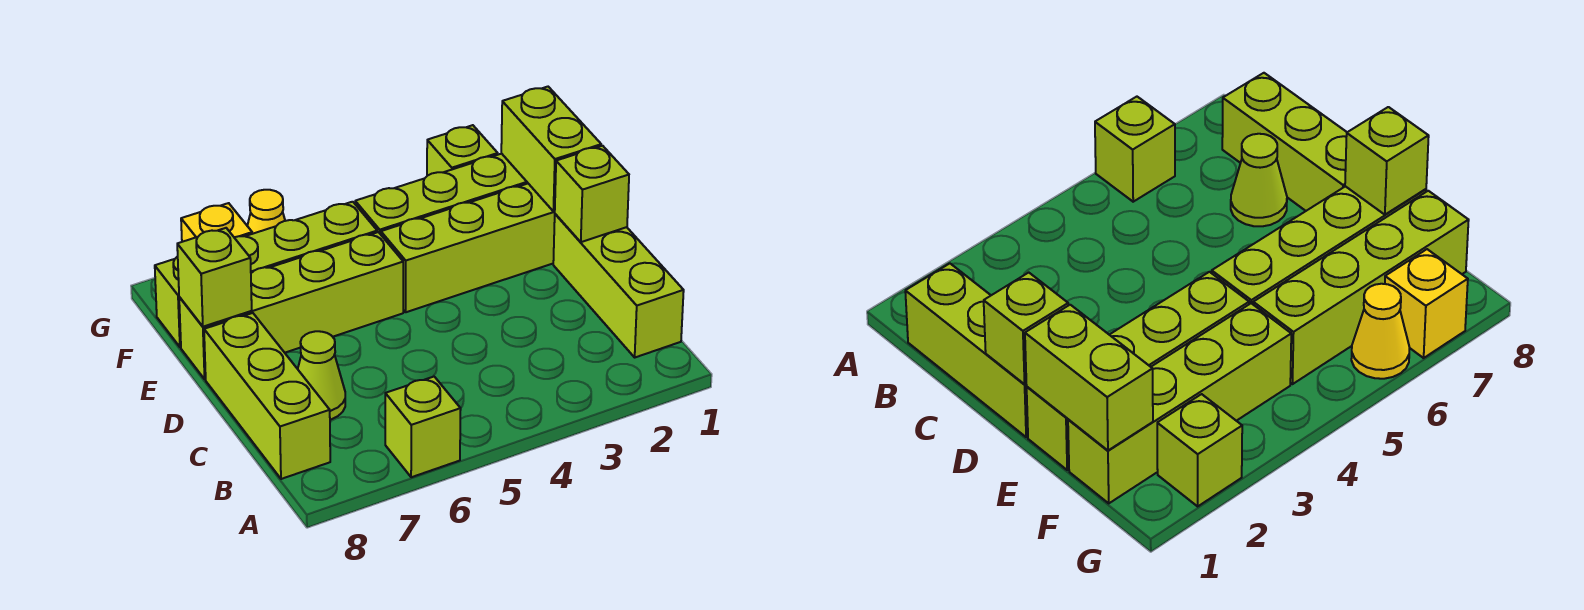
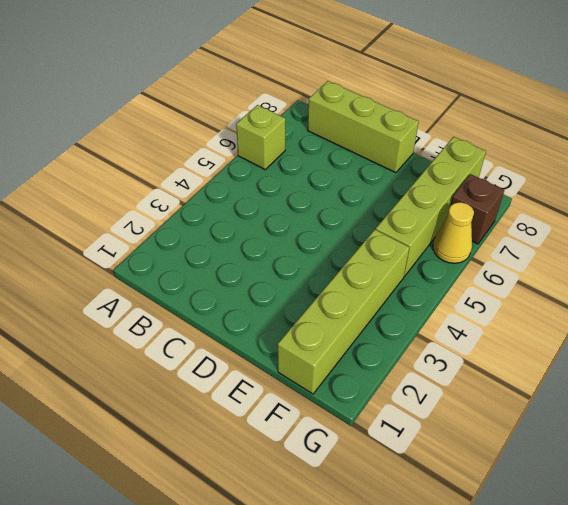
brown brick G7 level 1 -> yellow brick G7 level 1
none -> lime brick B1:D1 level 1
none -> lime cone C7 level 1
none -> lime brick E1:E4 level 1

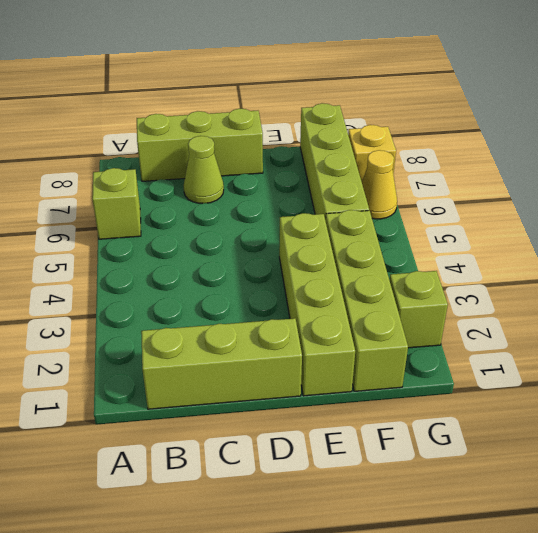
none -> lime brick E5:E8 level 1
none -> lime brick D1 level 2
none -> lime brick E1:F1 level 2

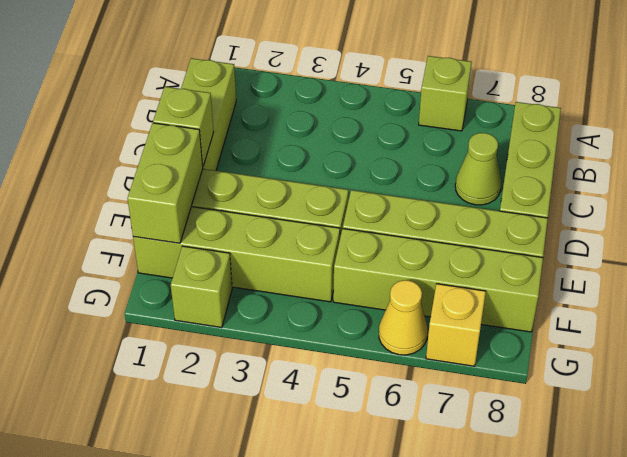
none -> lime brick E8 level 2

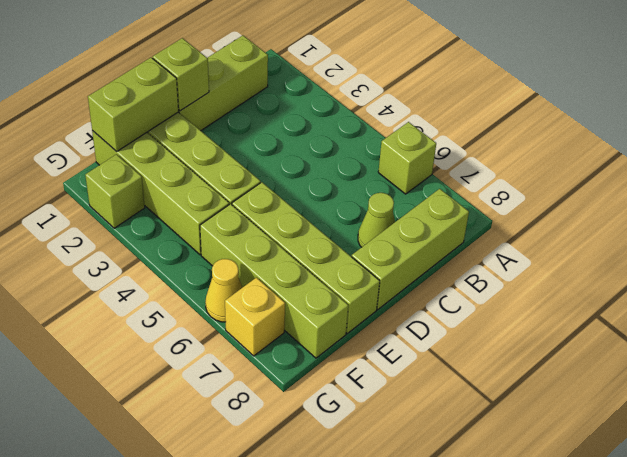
none -> lime brick E8 level 2

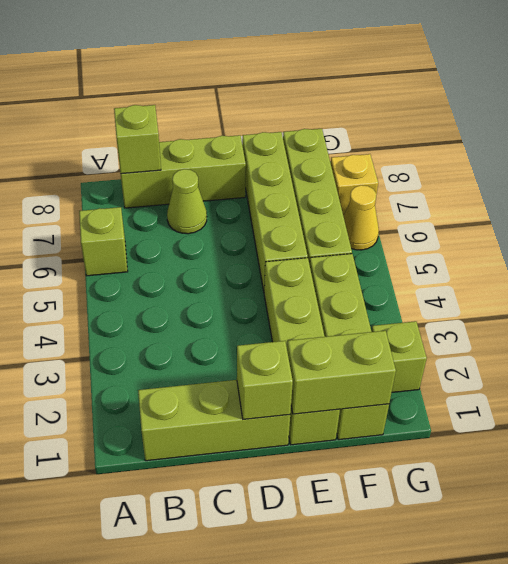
lime brick B8 level 2 -> lime brick E8 level 2

